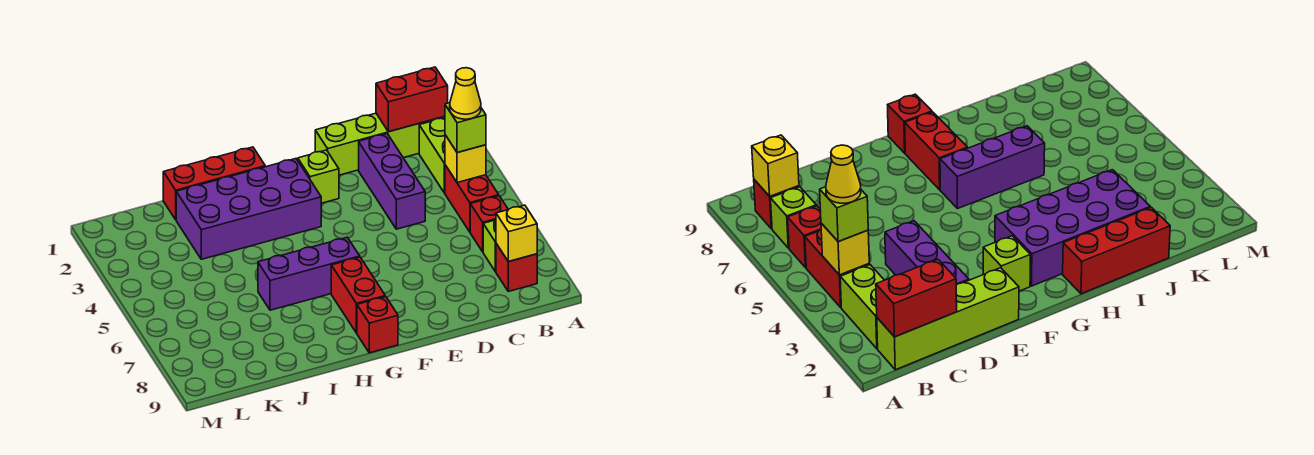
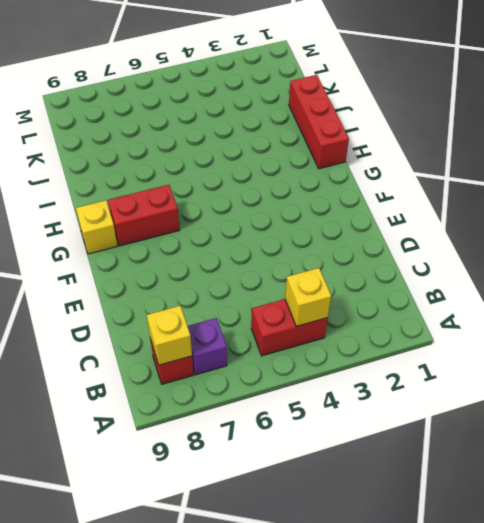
purple brick B7 level 1 -> lime brick B7 level 1
yellow brick G9 level 1 -> red brick G9 level 1
none -> lime brick B1:E1 level 1
none -> lime brick B2:B3 level 1
none -> red brick B6 level 1

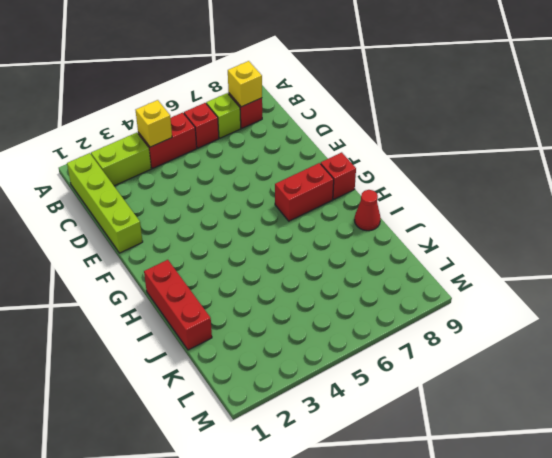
red cone I9 level 1 -> none
none -> purple brick D2:D4 level 1
none -> lime brick F2 level 1
none -> purple brick G2:J3 level 1

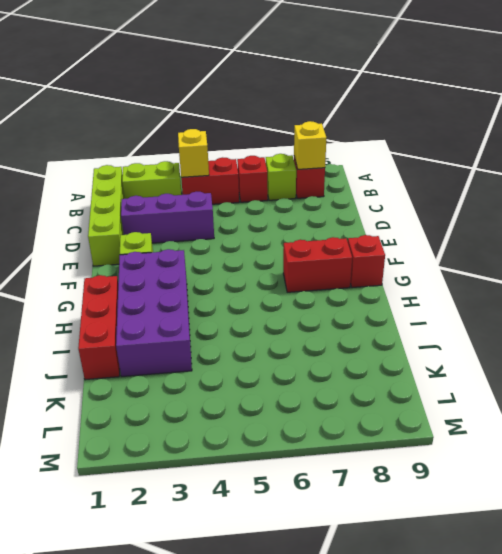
none -> purple brick G6:I6 level 1
none -> red brick B1:C1 level 2
none -> lime brick B4 level 3

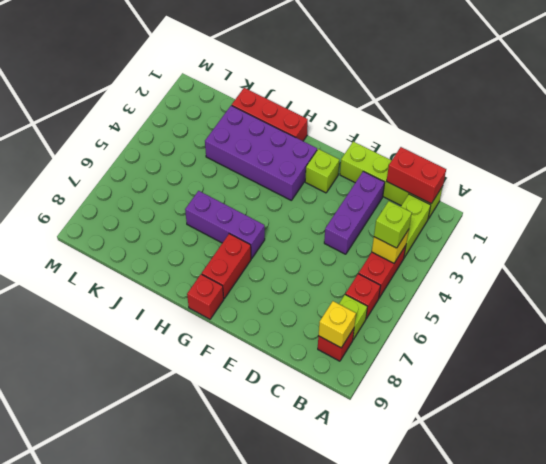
none -> yellow cone B4 level 4

